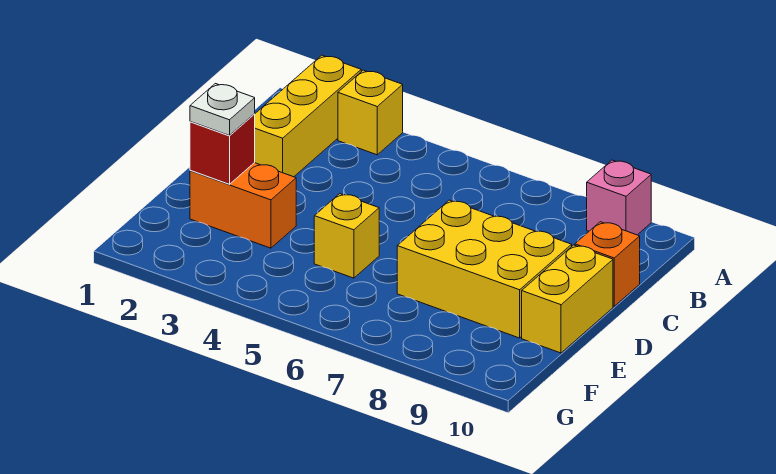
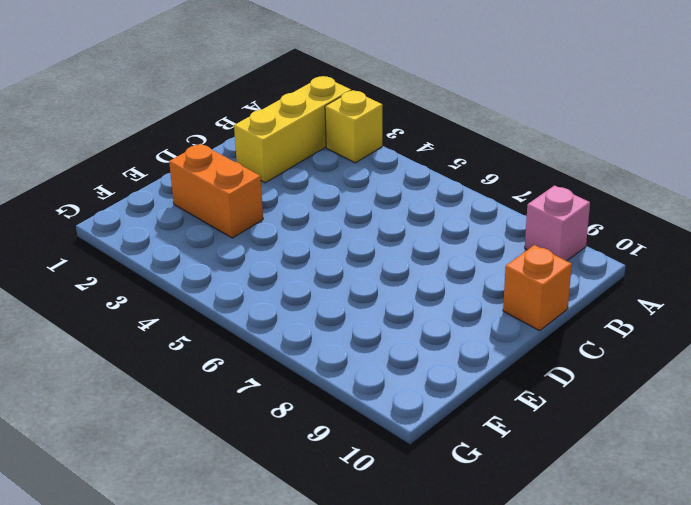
none -> yellow brick D7:E9 level 1
none -> yellow brick D10:E10 level 1

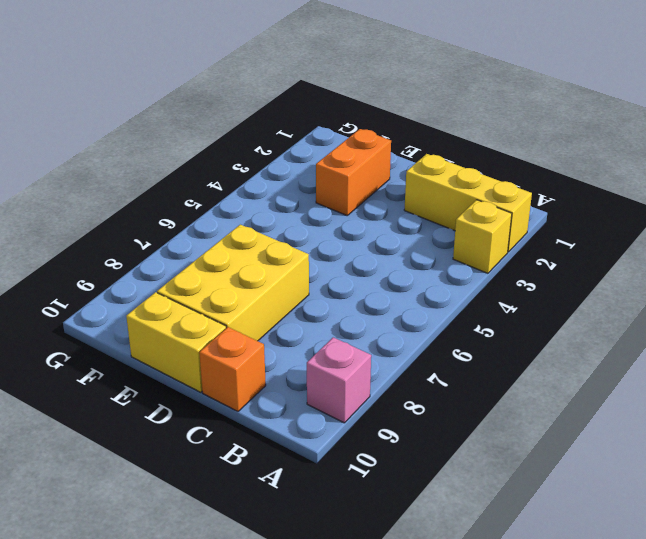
none -> yellow brick E5 level 1
none -> red brick E2 level 2

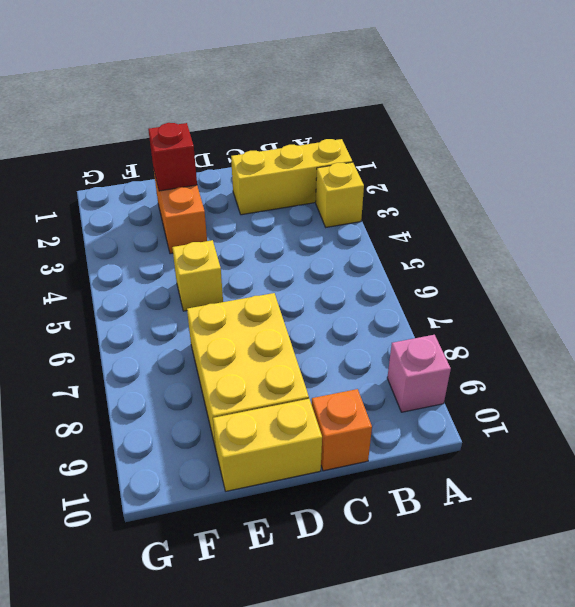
none -> white plate E2 level 3

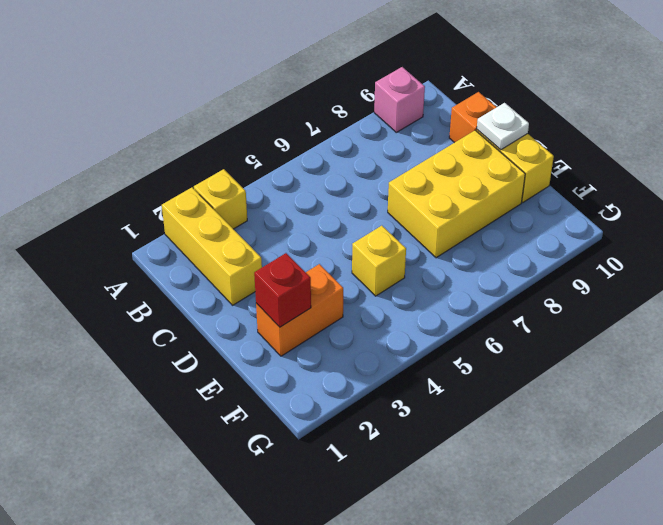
white plate D10 level 2 -> white plate E2 level 3

